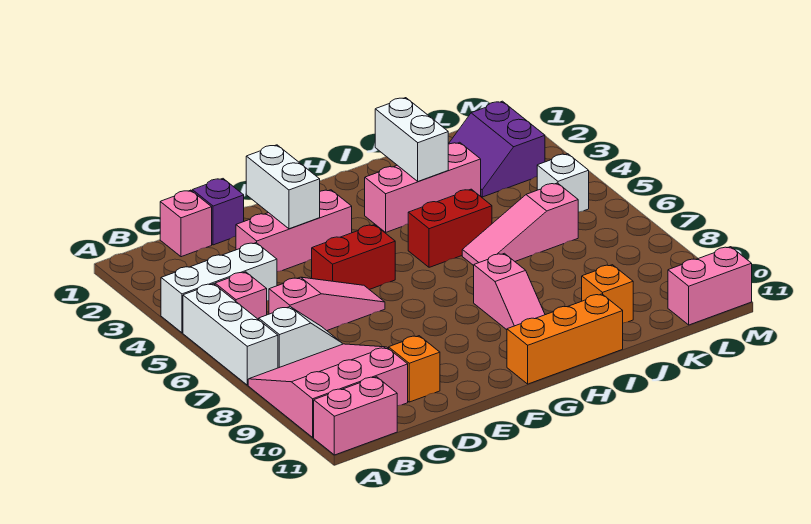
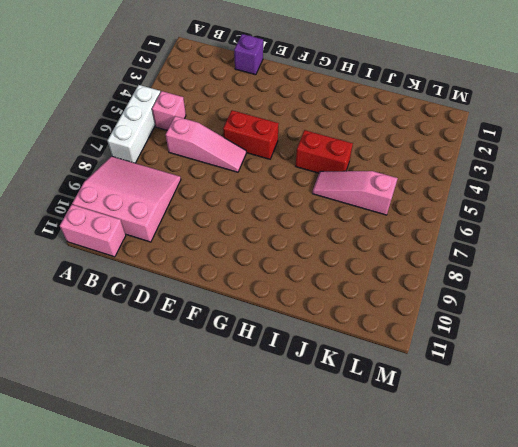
none -> white brick A4:C4 level 1
none -> white slope B7:C7 level 1 top B
none -> pink brick C1 level 1

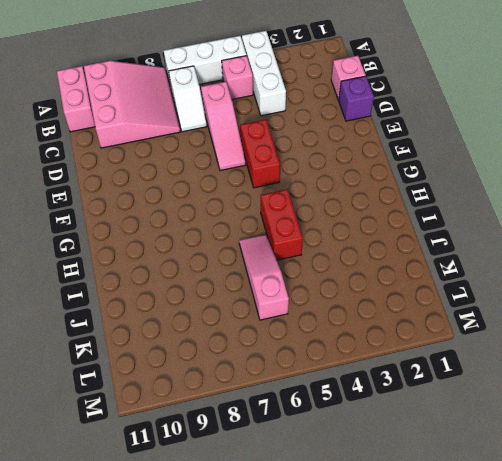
none -> pink brick D3:F3 level 1
none -> orange brick D10 level 1
none -> orange brick G11:I11 level 1

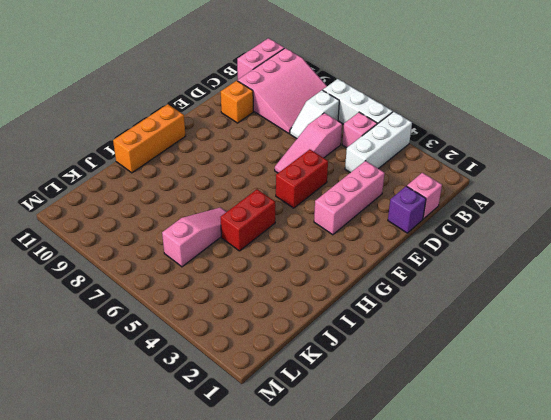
none -> pink brick H3:J3 level 1
none -> pink slope H8:H9 level 1 top 8
none -> orange brick J10 level 1

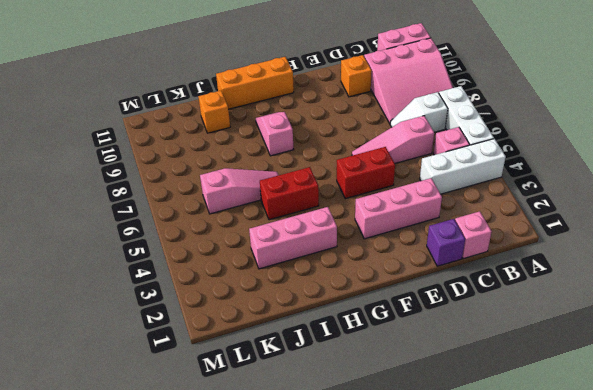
none -> purple slope K2:L3 level 1 top L
none -> white brick L5 level 1
none -> pink brick L11:M11 level 1

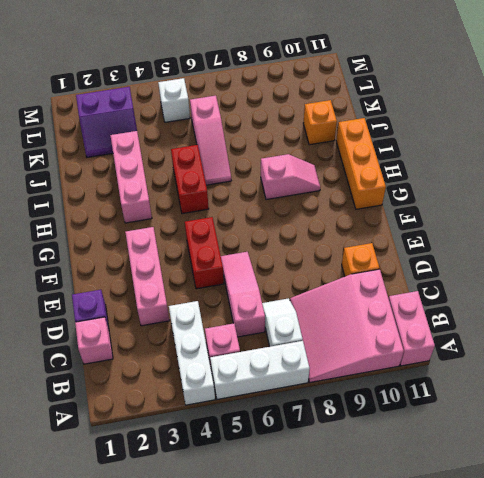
none -> pink brick L11:M11 level 1
none -> white brick E2:E3 level 2
none -> white brick I2:I3 level 2

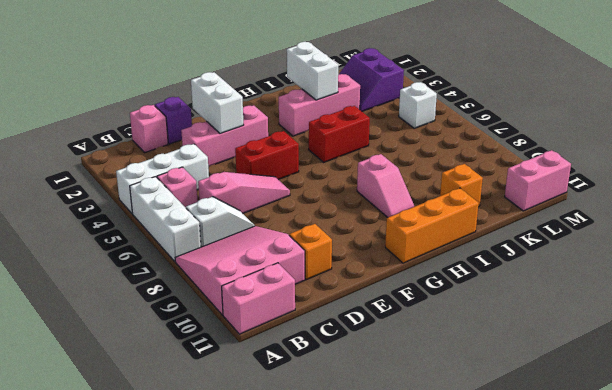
none -> pink slope I6:K6 level 1 top K

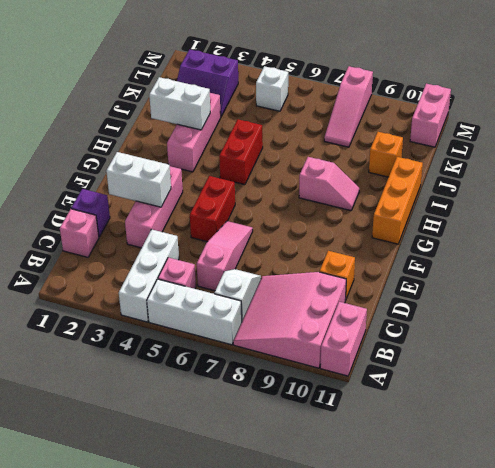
pink slope K8:M8 level 1 top M -> pink slope I6:K6 level 1 top K

